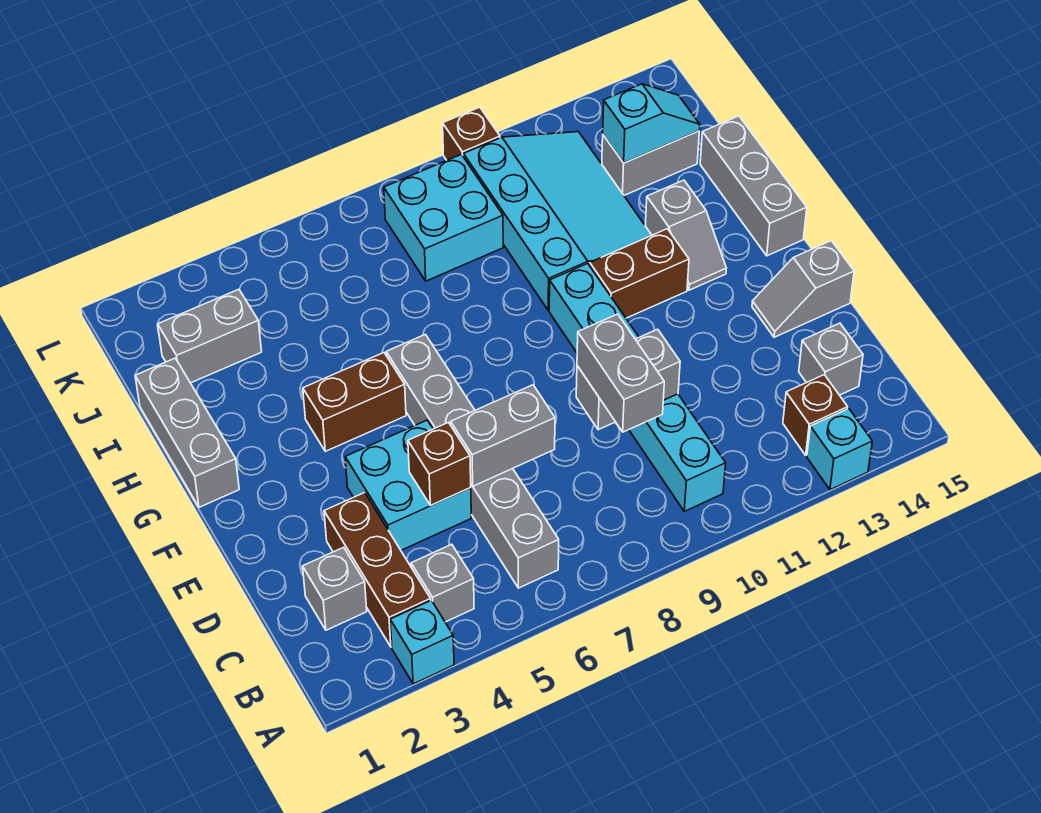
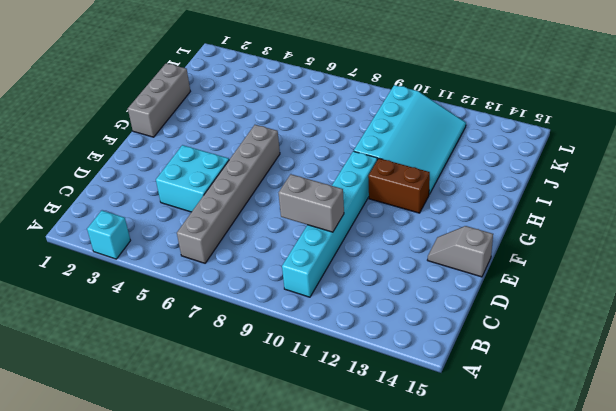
none -> cyan brick A13 level 1
none -> brown brick B3:D3 level 1
none -> grey brick B4 level 1

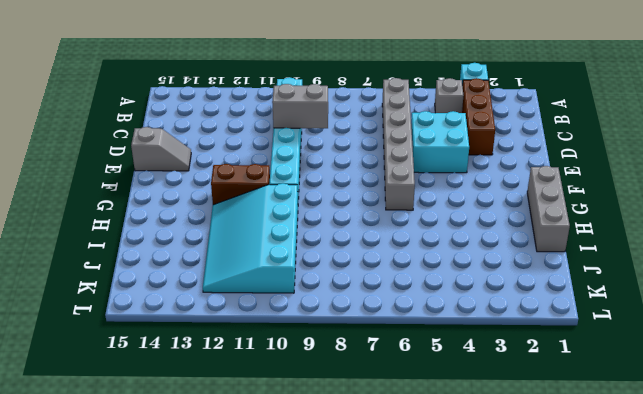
none -> cyan brick A13 level 1
none -> brown brick B13 level 1
none -> grey brick C2 level 1

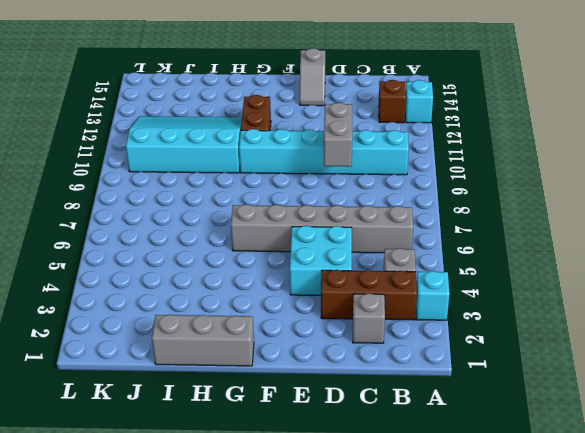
none -> grey brick C14 level 1
none -> brown brick G4:G5 level 1
none -> grey slope G13:H13 level 1 top H

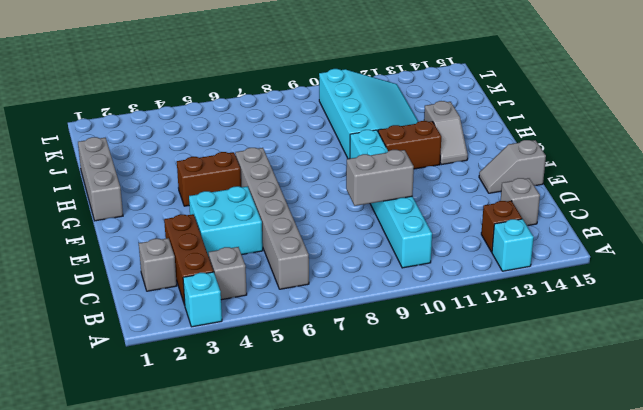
none -> grey brick G15:I15 level 1
none -> grey brick J2:J3 level 1
none -> cyan brick J8:K9 level 1

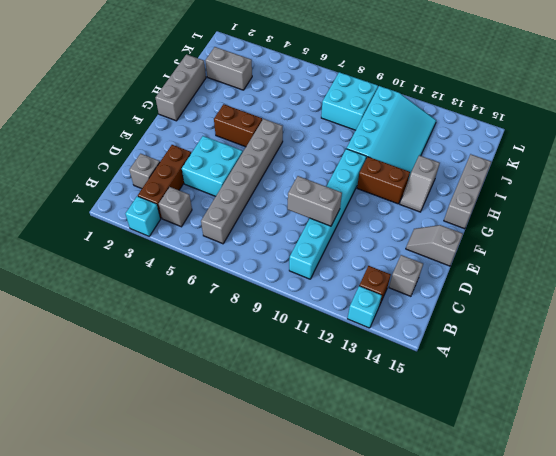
none -> grey brick J13:J14 level 1
none -> brown brick L10 level 1
none -> brown brick D5 level 2

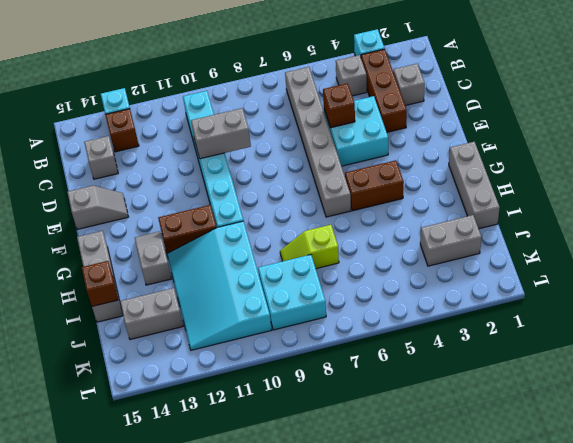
lime slope I7:I8 level 1 top 7 -> none
brown brick I15 level 2 -> brown brick L10 level 1
none -> grey brick D6:D7 level 2
none -> cyan slope J13:J14 level 2 top 13
none -> grey brick C9:D9 level 3

